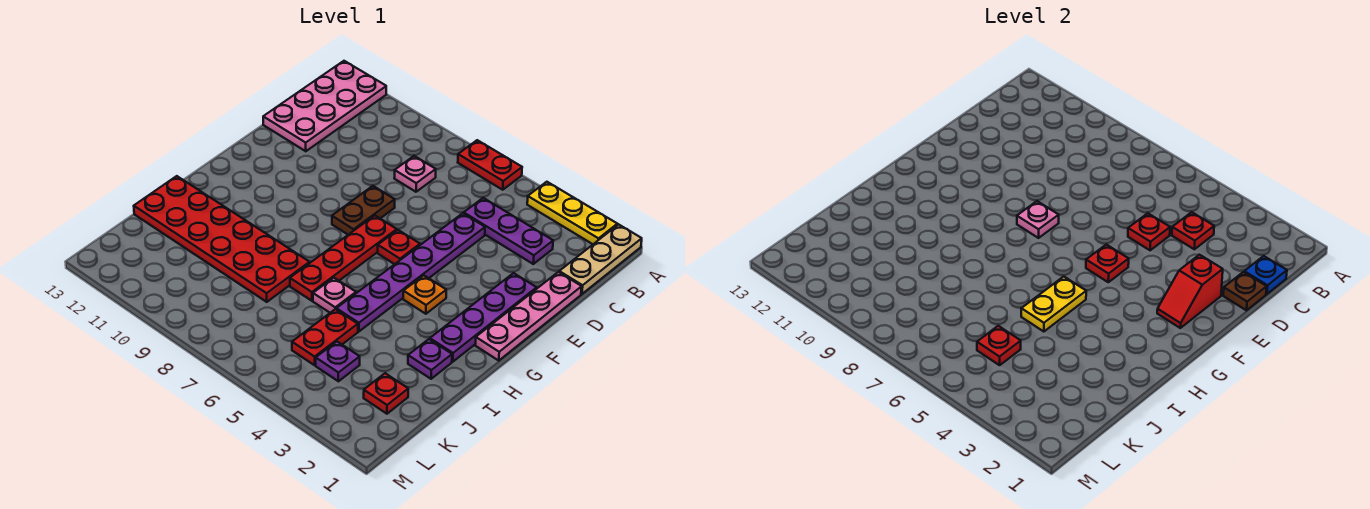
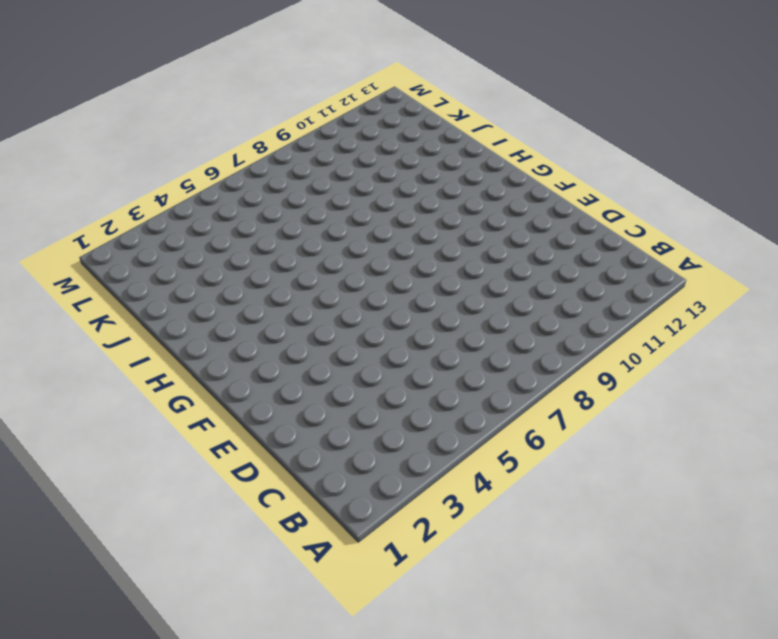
none -> tan plate A1:C1 level 1
none -> yellow plate A2:A4 level 1
none -> red plate A6:A7 level 1

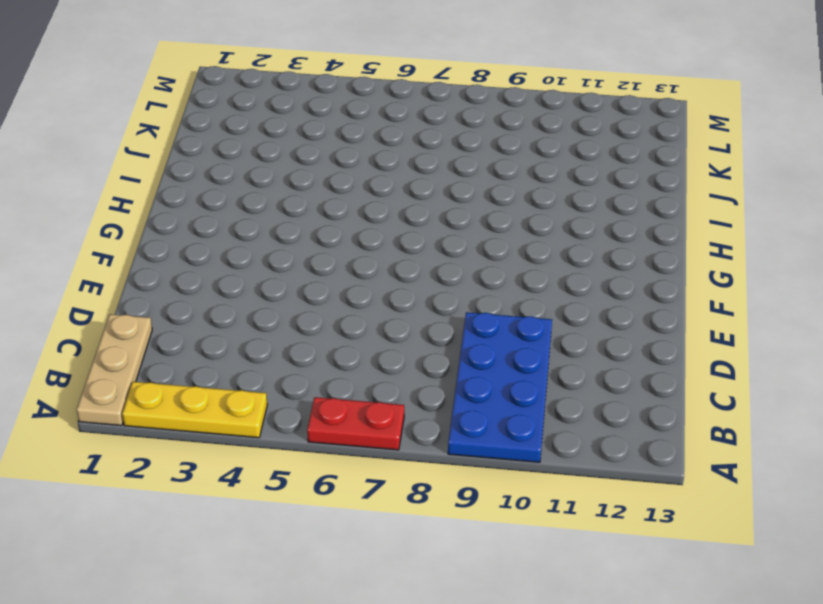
blue plate A9:D10 level 1 -> none
none -> pink plate A12:D13 level 1
none -> purple plate C3:C5 level 1
none -> pink plate C8 level 1

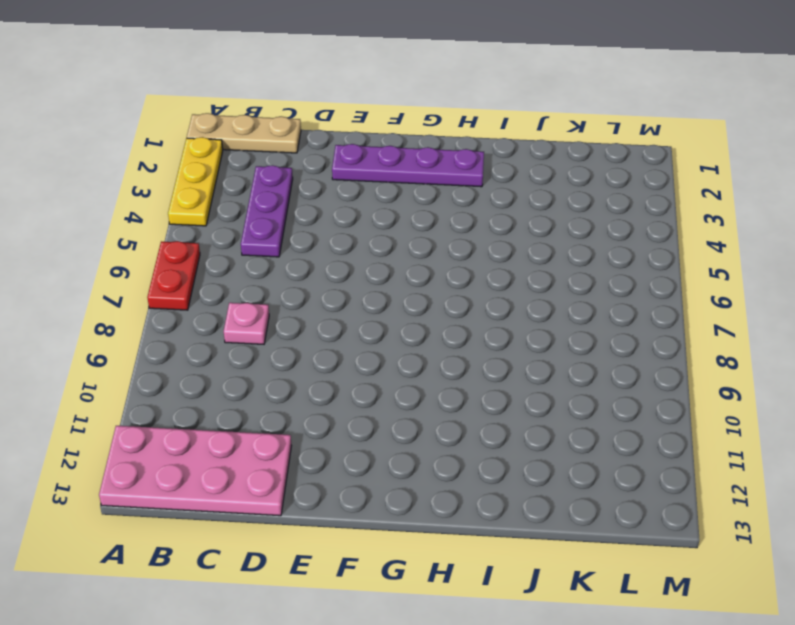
none -> pink plate D1:G1 level 1
none -> purple plate D5:I5 level 1
none -> brown plate E8:F8 level 1

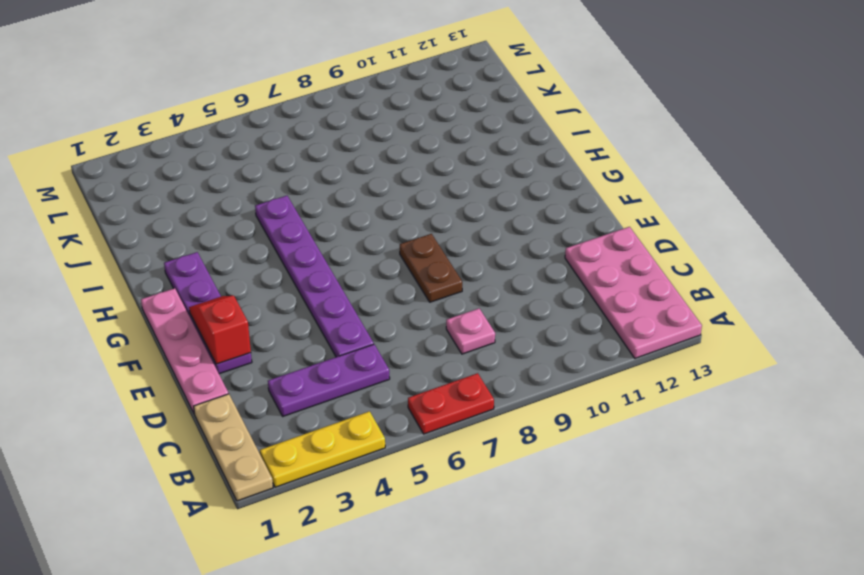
none -> red plate F6 level 1
none -> red plate F7:I7 level 1
none -> orange plate G4 level 1

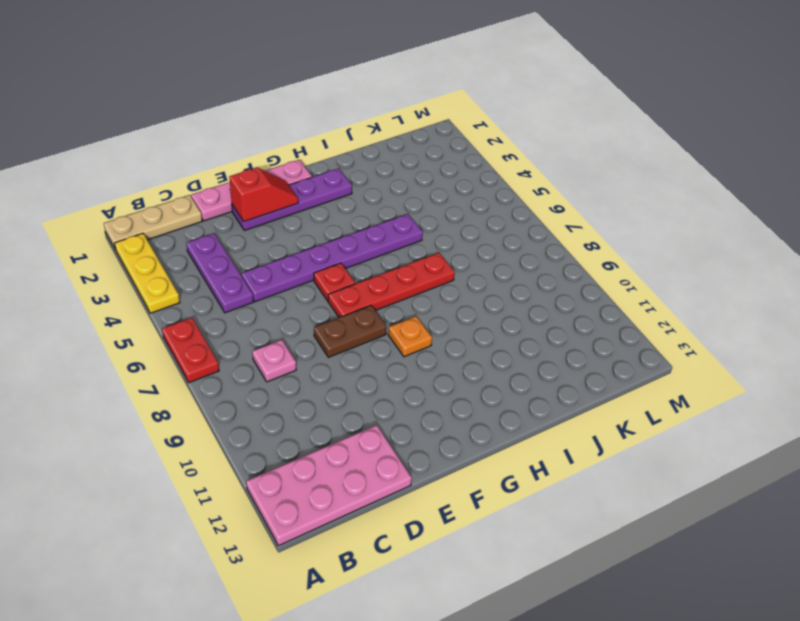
orange plate G9 level 1 -> orange plate G4 level 1
none -> purple plate I2 level 1
none -> pink plate I6 level 1
none -> red plate I8:J13 level 1

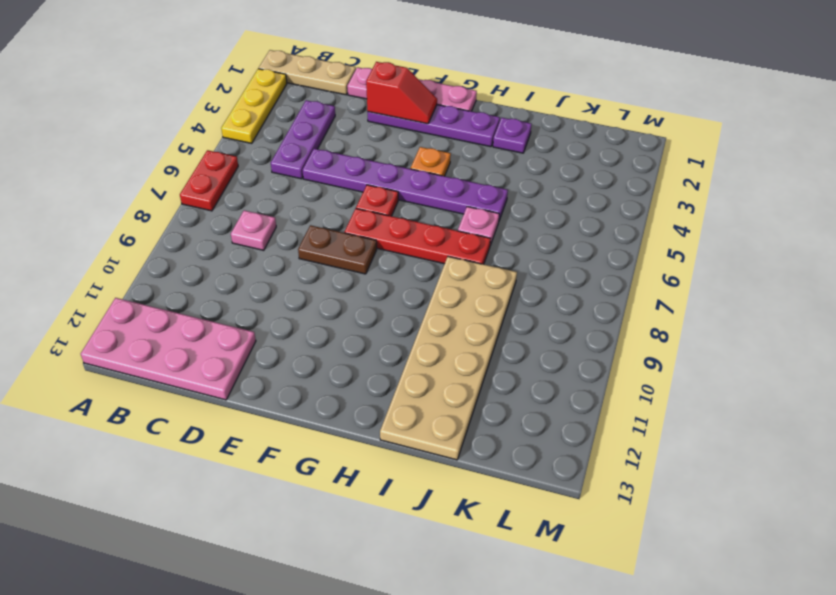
tan plate I8:J13 level 1 -> red plate I8:J13 level 1
none -> red plate J5:K5 level 1
none -> red plate K2 level 1
none -> purple plate K4 level 1

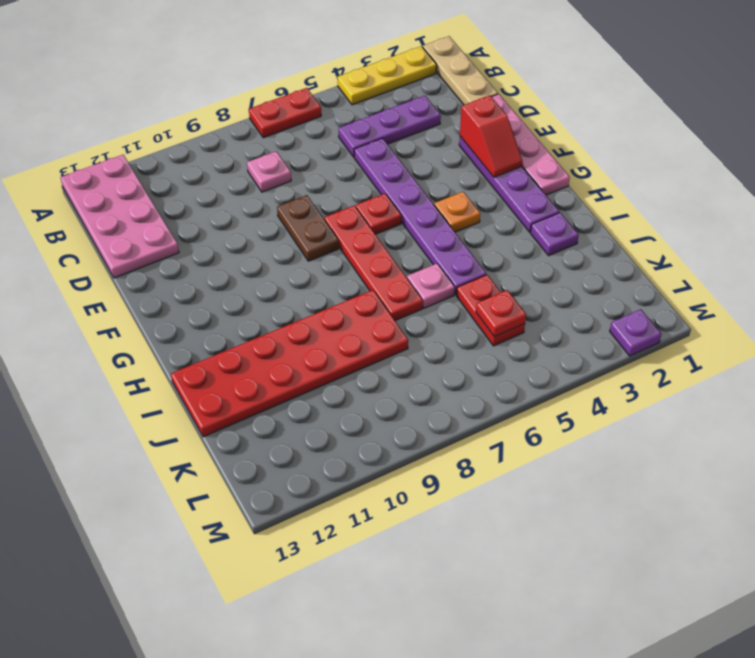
purple plate M2 level 1 -> purple plate K4 level 1
none -> red plate K2 level 1
none -> blue plate C1 level 2
none -> red plate C4 level 2

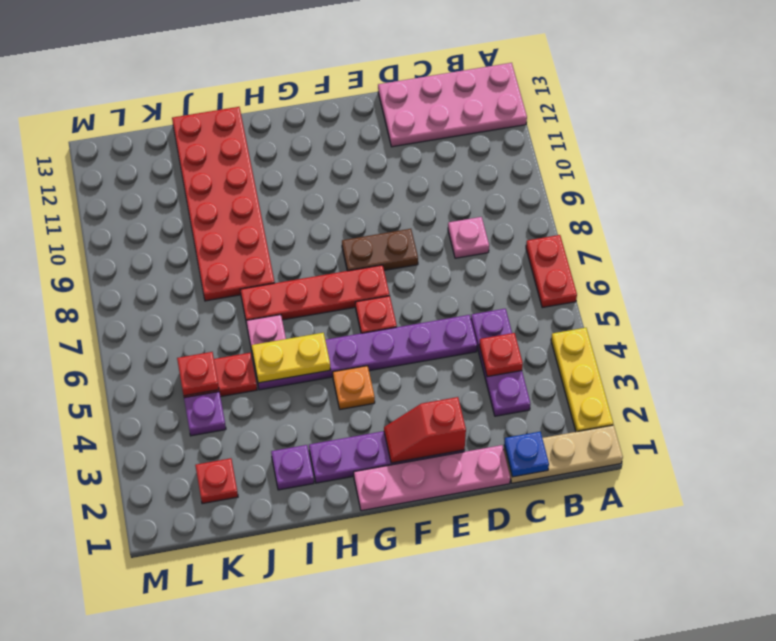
none -> brown plate D1 level 2
none -> red plate D5 level 2
none -> red plate F5 level 2

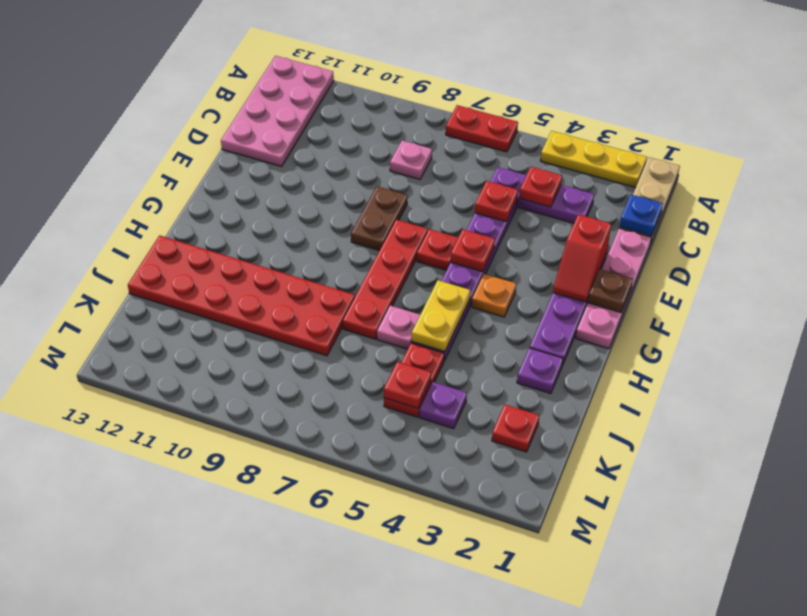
brown plate F1 level 2 -> brown plate D1 level 2
none -> pink plate F8 level 2

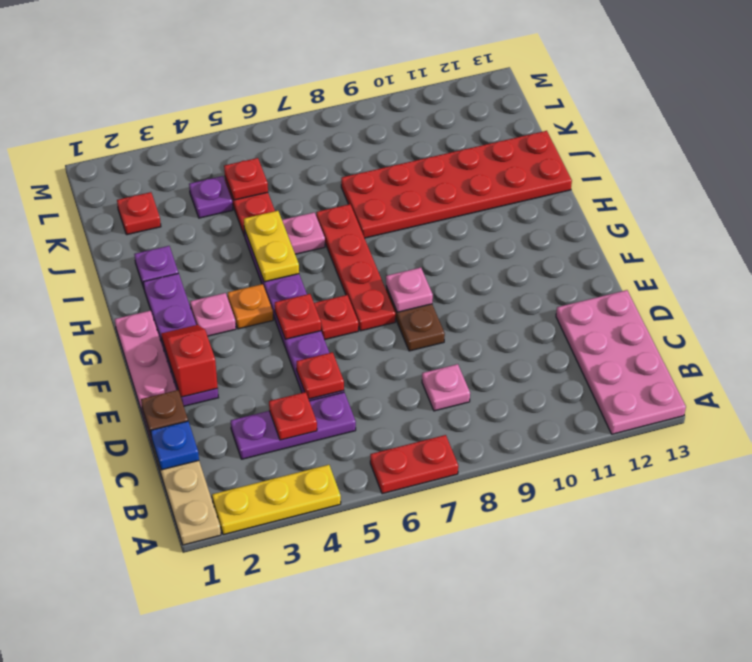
pink plate G3 level 1 -> none

